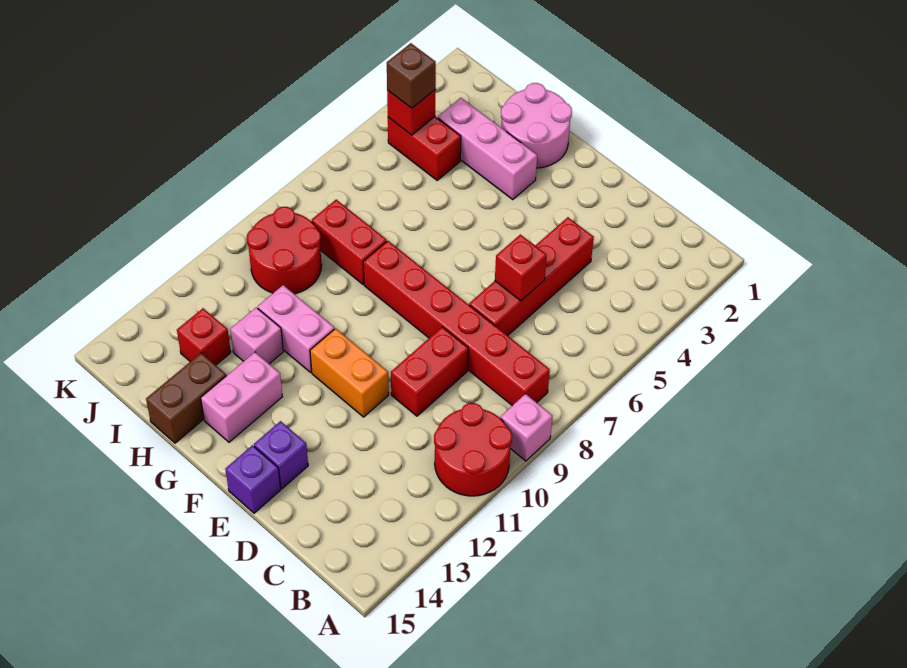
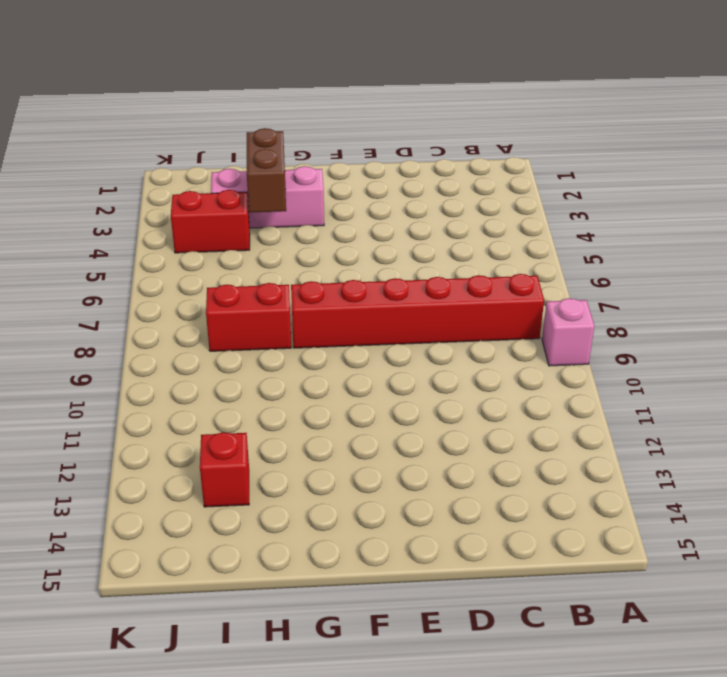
brown brick H3:H4 level 2 -> brown brick H14:H15 level 1
none -> red round brick A10:B11 level 1
none -> red brick D4:D7 level 1
none -> red brick D9:D10 level 1

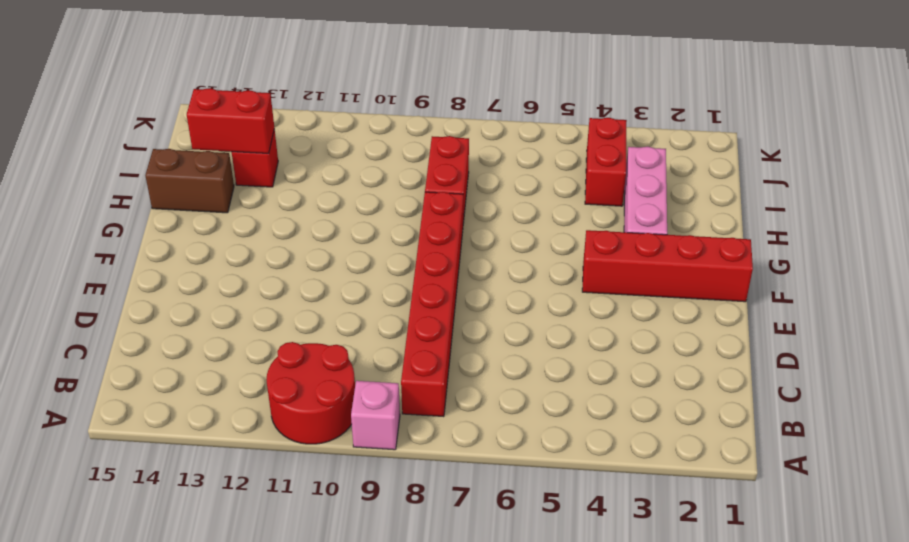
red brick F1:F4 level 1 -> red brick D4:D7 level 1
red brick I13:I14 level 2 -> red brick D9:D10 level 1
none -> orange brick E11:F11 level 1
none -> purple brick E14 level 1
none -> purple brick E15 level 1

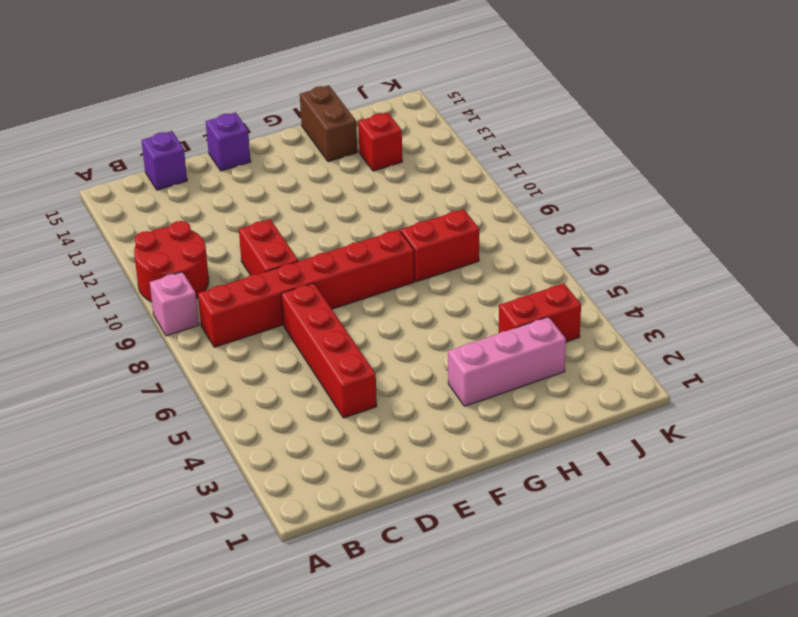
purple brick C15 level 1 -> purple brick E14 level 1
none -> orange brick E11:F11 level 1
none -> pink round brick G1:H2 level 1
none -> pink brick G11:H11 level 1

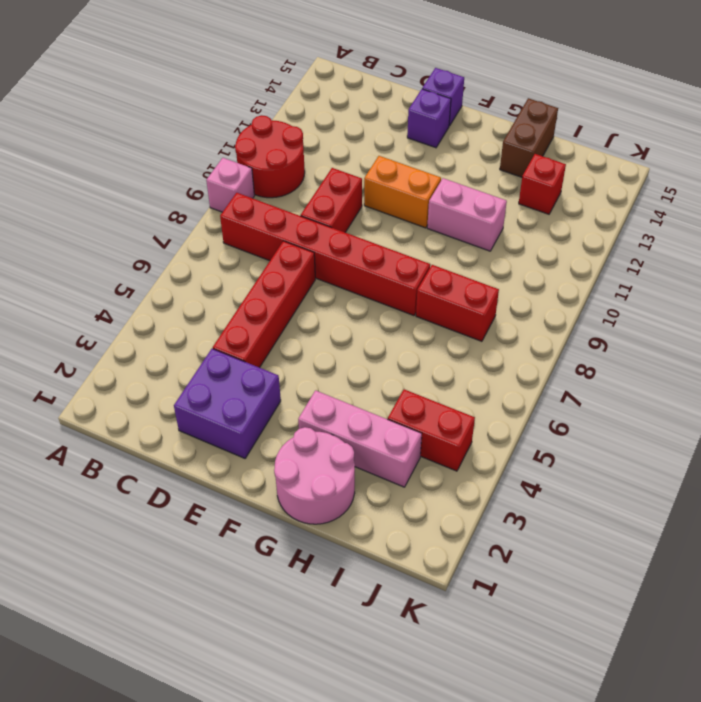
purple brick D2:E3 level 1 -> none
none -> pink brick G13:G14 level 1
none -> pink brick H12 level 1
none -> red round brick I9:J10 level 1

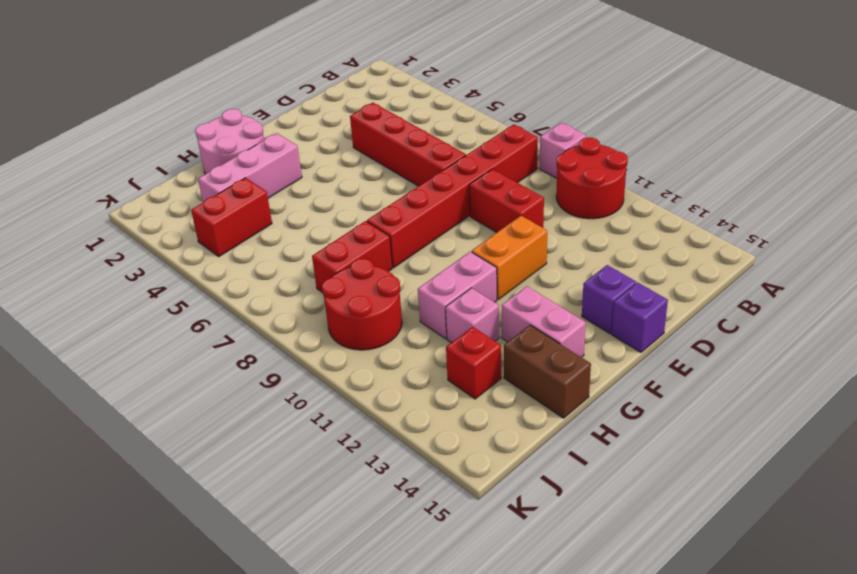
none -> red brick D6 level 2
none -> red brick J4 level 2
none -> brown brick J4 level 3

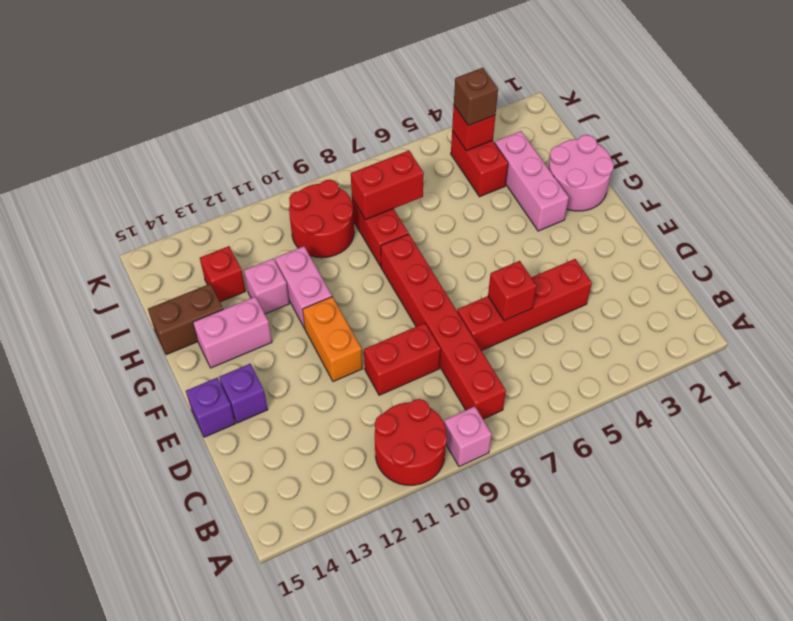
red brick I7:I8 level 2 -> none

